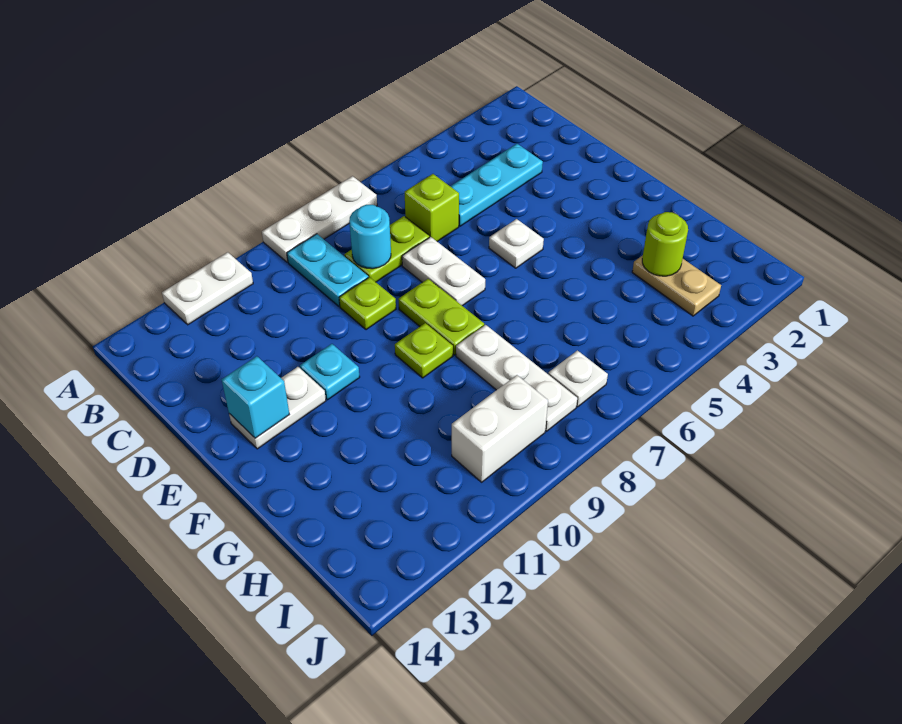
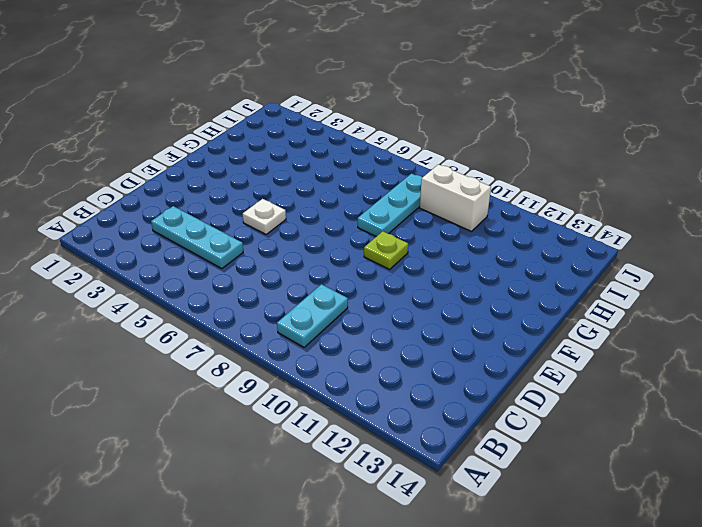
cyan plate G8:I8 level 1 -> white plate G8:I8 level 1
none -> white plate A7:A9 level 1
none -> white plate A11:A12 level 1
none -> lime brick C6 level 1

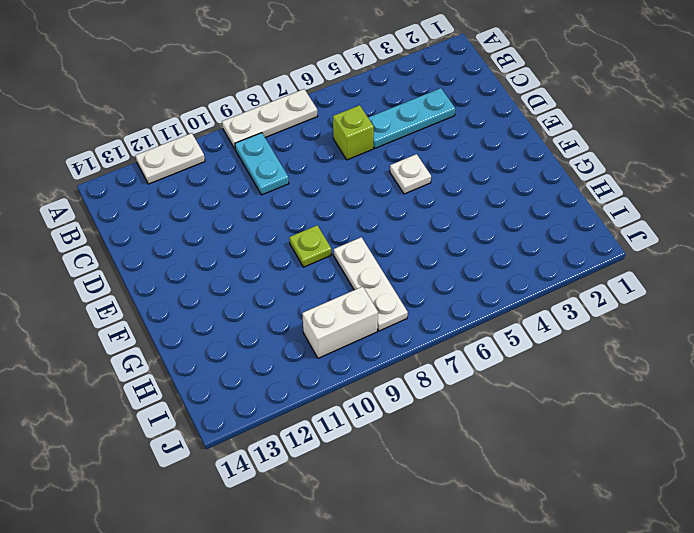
none -> lime plate C7:C8 level 1
none -> white plate D7:E7 level 1
none -> lime plate D9 level 1

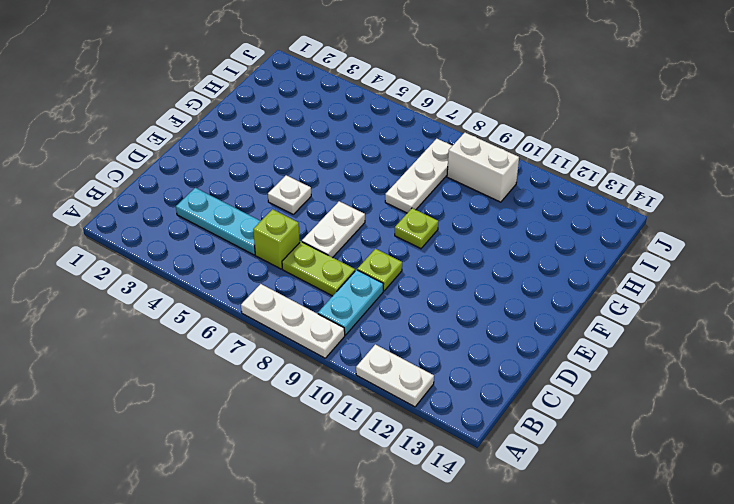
none -> lime plate E8:F8 level 1
none -> cyan plate E11 level 1
none -> white plate E12:E13 level 1

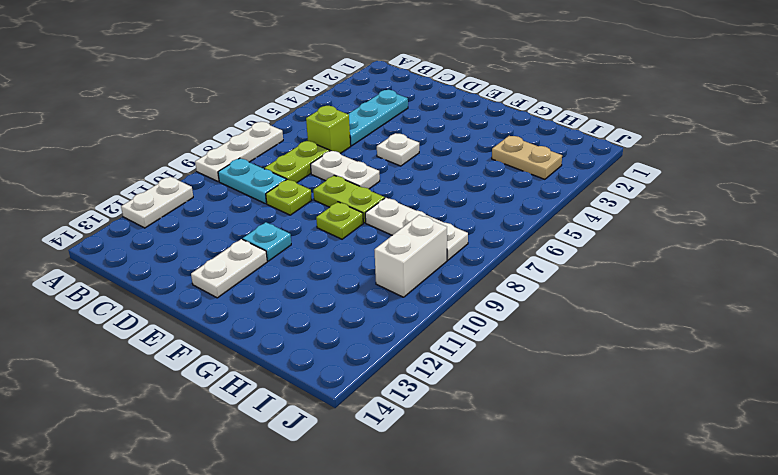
none -> white plate I7 level 1
none -> cyan round brick C8 level 2
none -> cyan brick E13 level 2

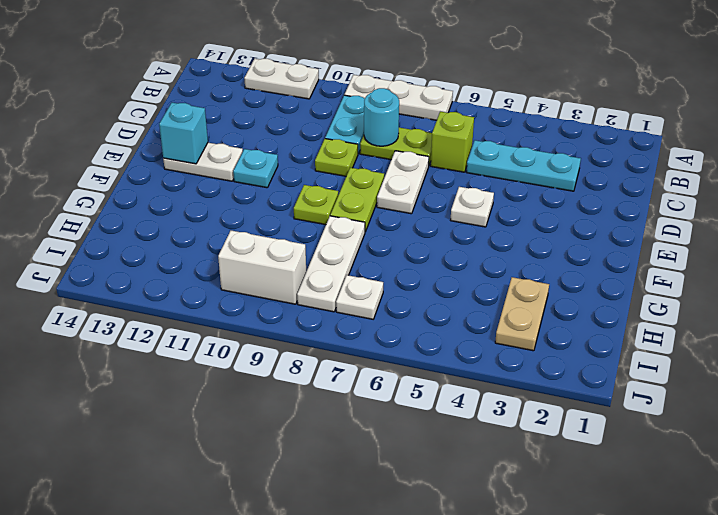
none -> lime round brick H3 level 2

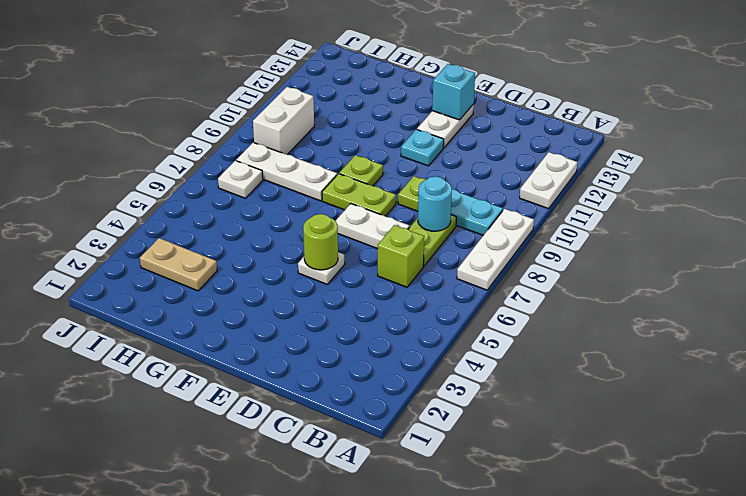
lime round brick E5 level 2 -> lime round brick H3 level 2
none -> cyan plate C3:C5 level 1

